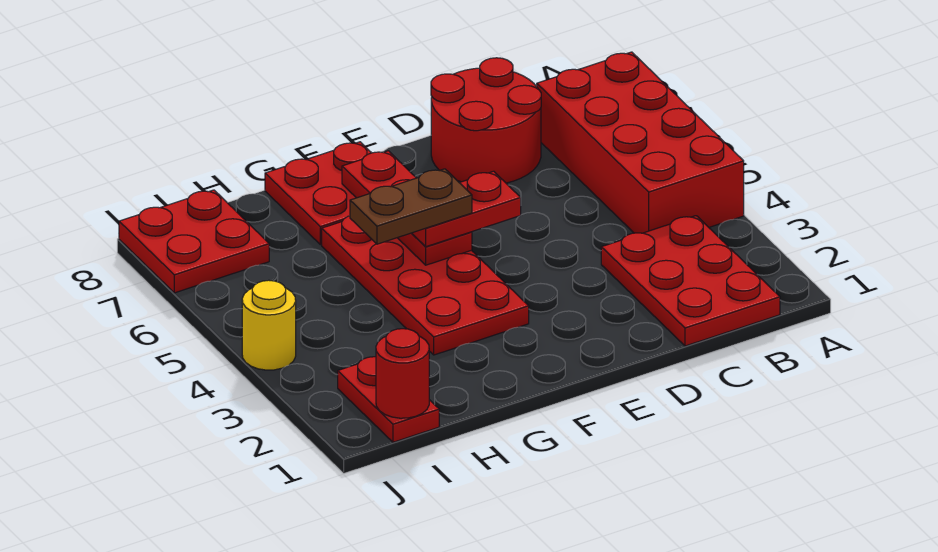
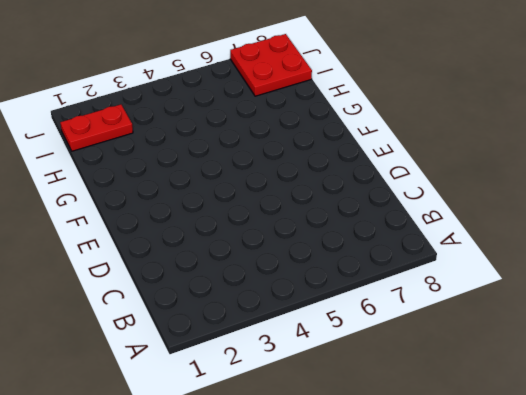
none -> red brick A4:B7 level 1
none -> red plate B1:C3 level 1
none -> red round brick C7:D8 level 1

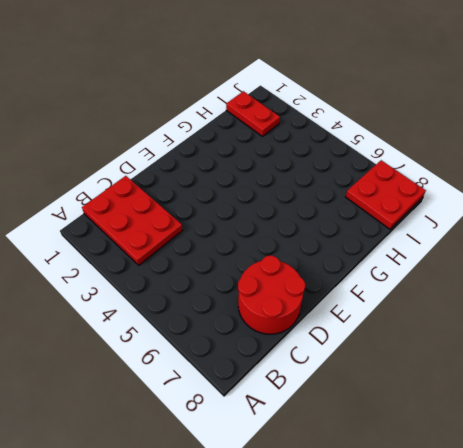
none -> red brick A4:B7 level 1
none -> red plate F3:G6 level 1
none -> red plate F7:G8 level 1

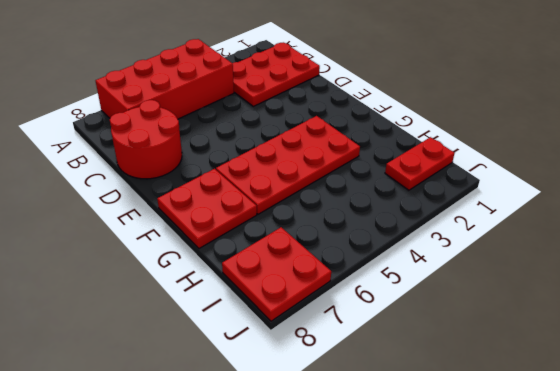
none -> yellow round brick J4 level 1
none -> red plate F5:F7 level 2
none -> red round brick I1 level 2

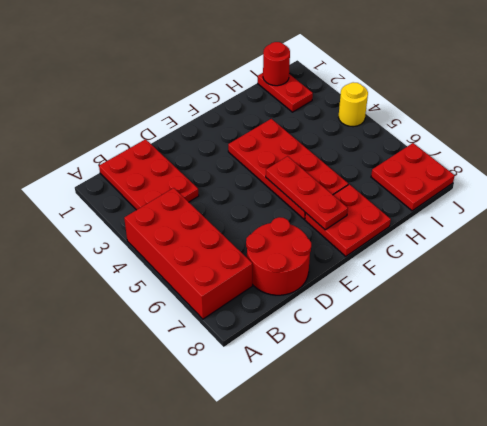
none -> red plate E5:F5 level 3
none -> brown plate F5:G5 level 4

